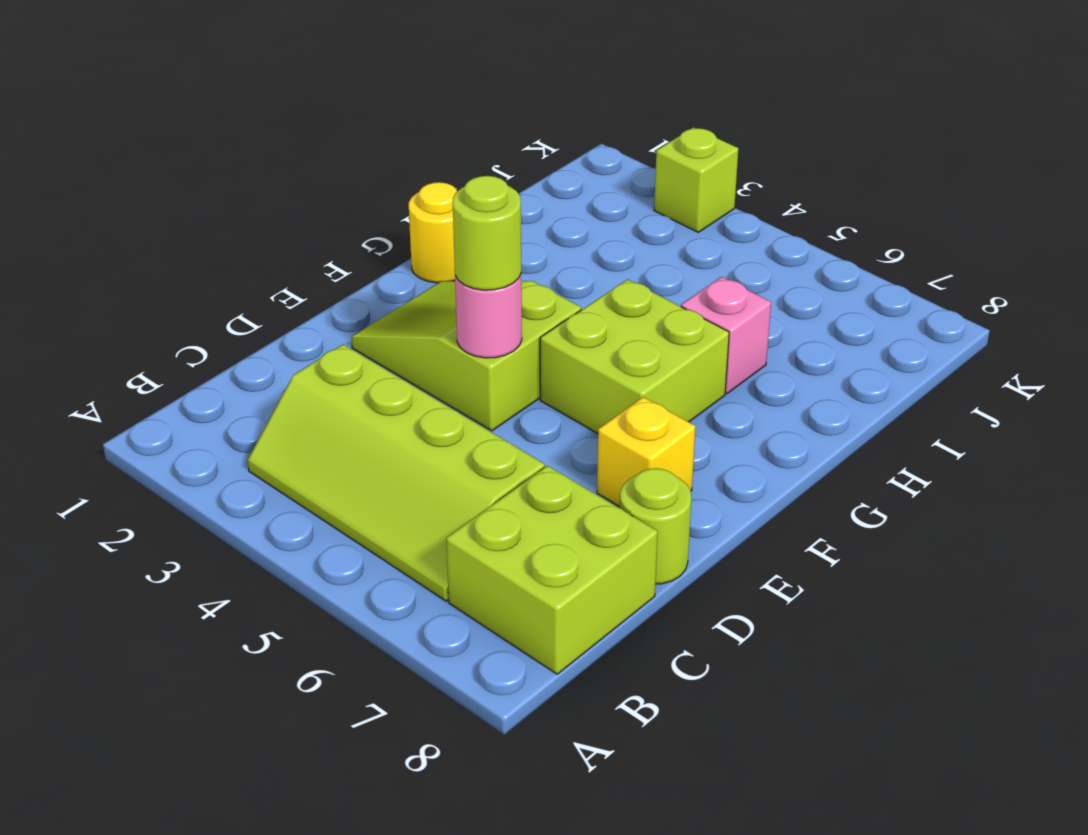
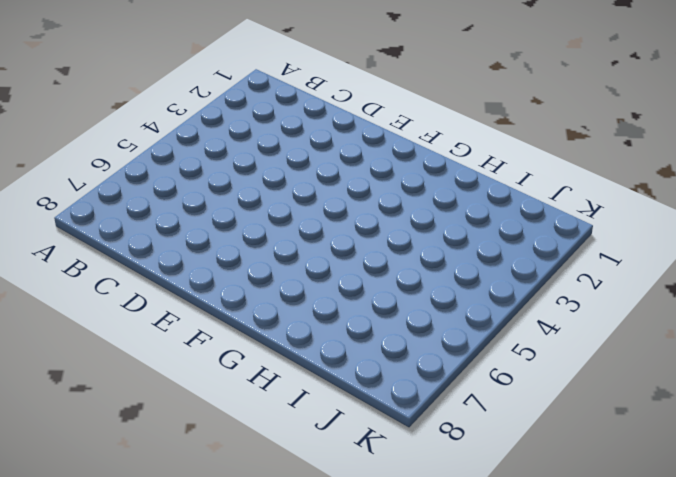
none -> lime slope B3:C6 level 1 top C
none -> lime brick B7:C8 level 1

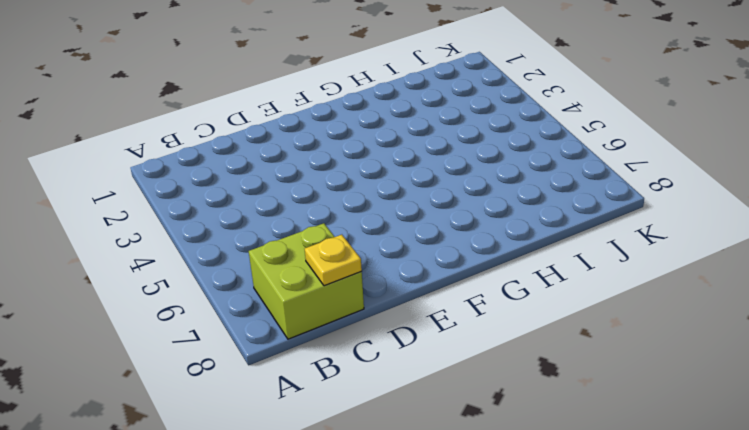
yellow plate C8 level 2 -> none
none -> lime slope B3:C6 level 1 top C
none -> lime round brick D8 level 1

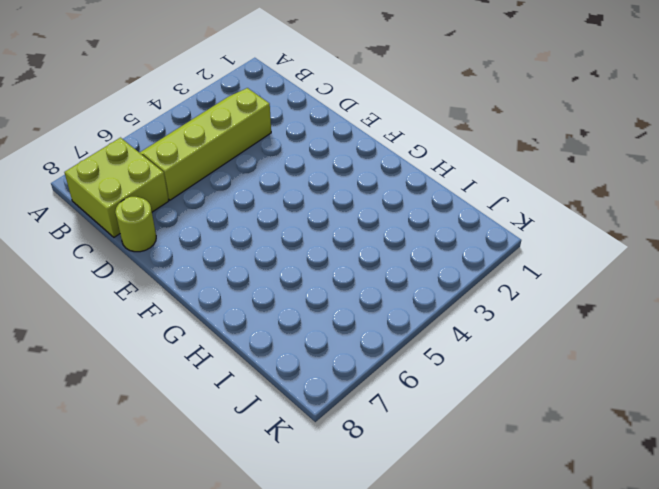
none -> lime slope E2:F4 level 1 top 4
none -> yellow brick E7 level 1

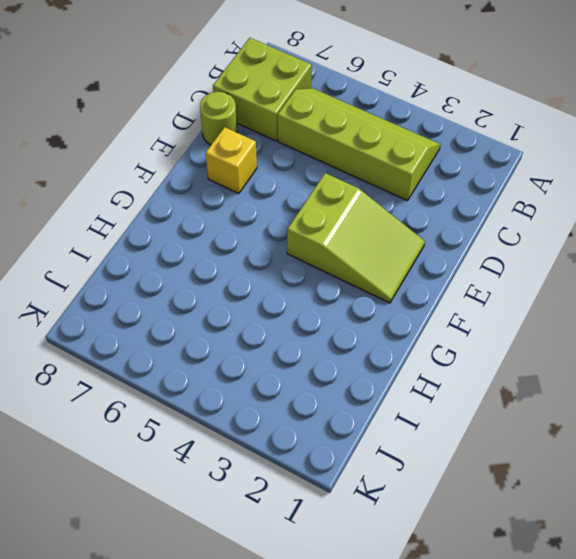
none -> lime brick F5:G6 level 1
none -> yellow round brick G1 level 1

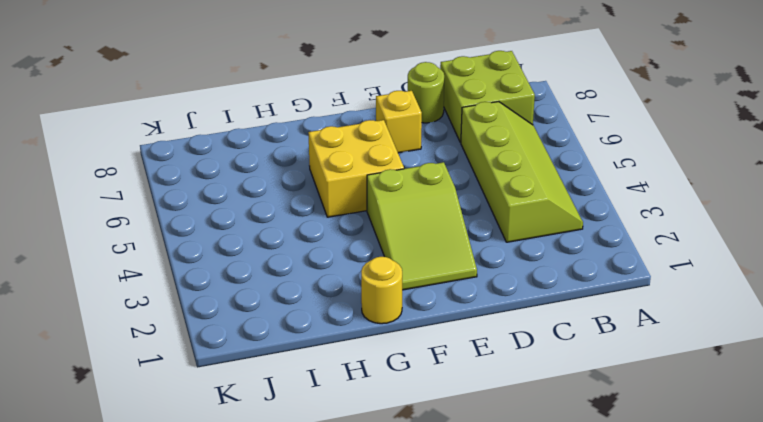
yellow brick F5:G6 level 1 -> lime brick F5:G6 level 1
none -> pink brick H6 level 1
none -> lime brick K3 level 1

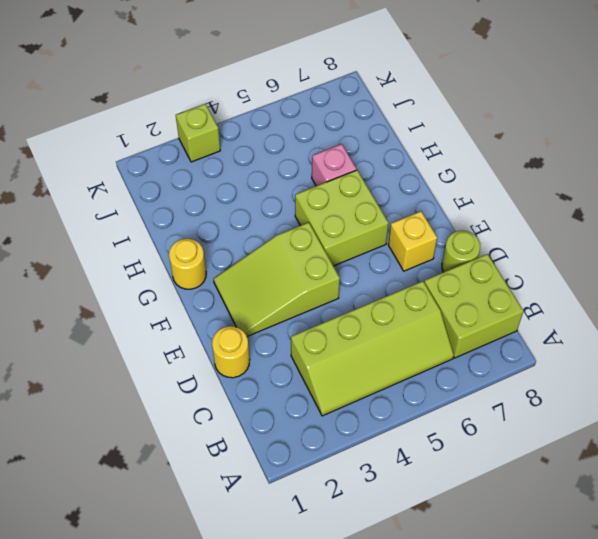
yellow round brick D1 level 1 -> none
none -> pink round brick E4 level 2
none -> lime round brick E4 level 3

